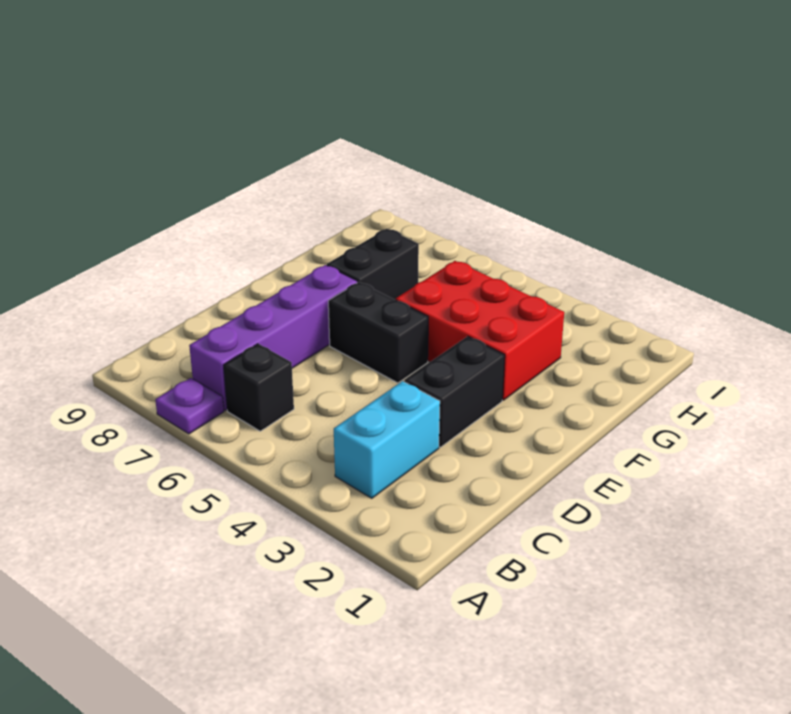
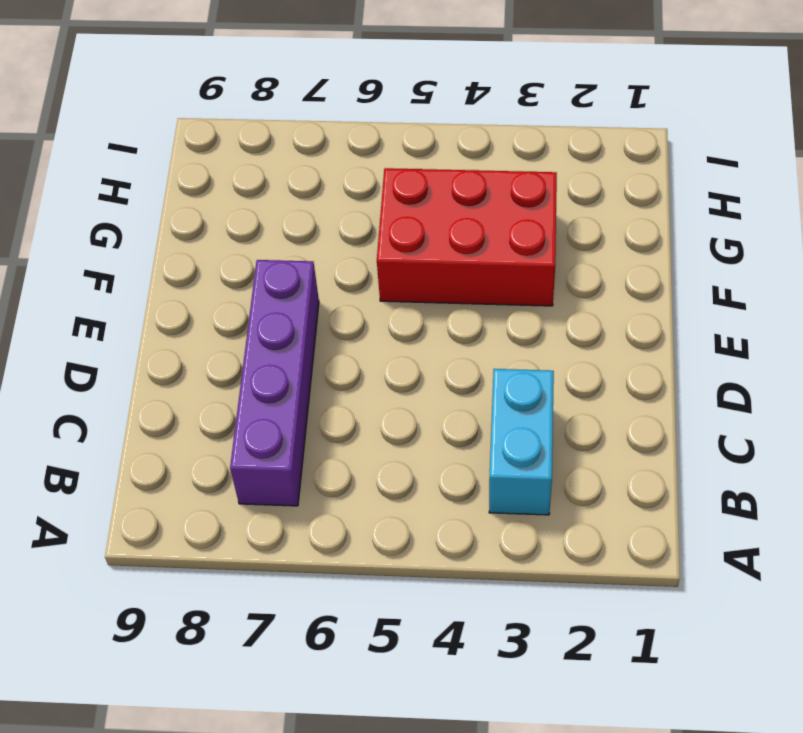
none -> purple plate A7 level 1
none -> black brick B6 level 1

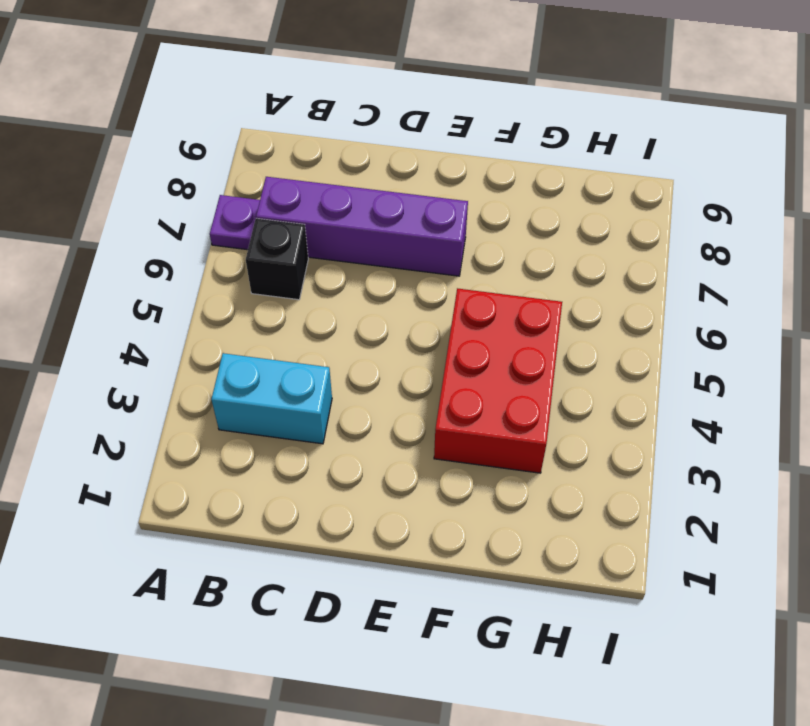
none -> black brick D3:E3 level 1
none -> black brick E5:E6 level 1

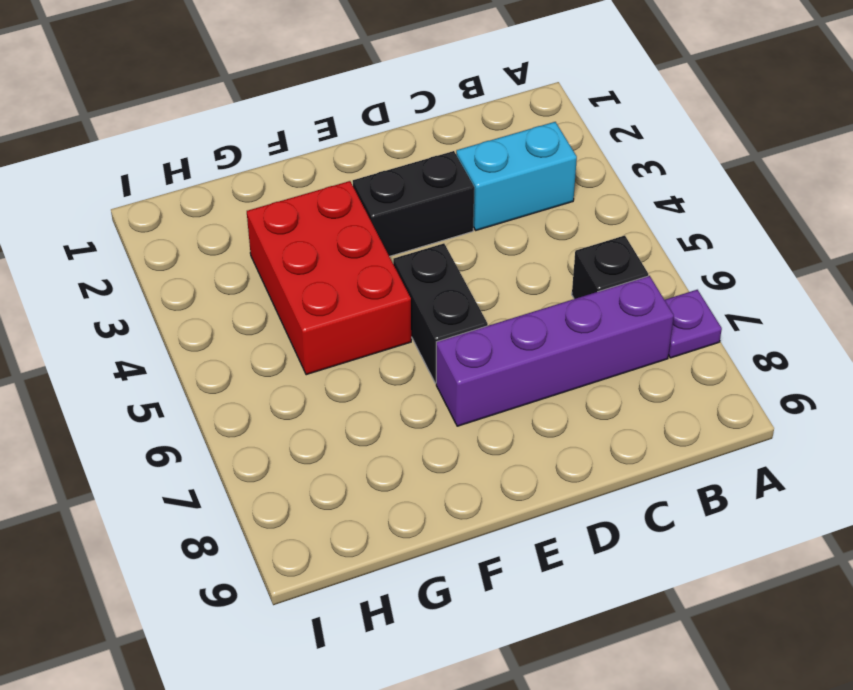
none -> black brick F7:G7 level 1

